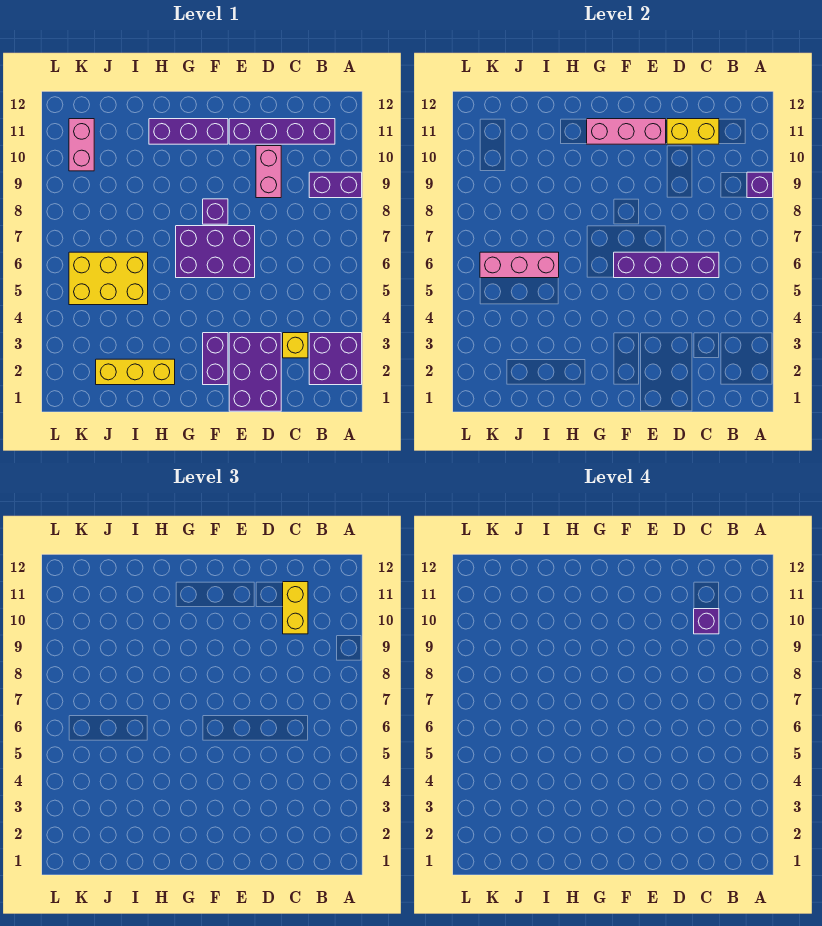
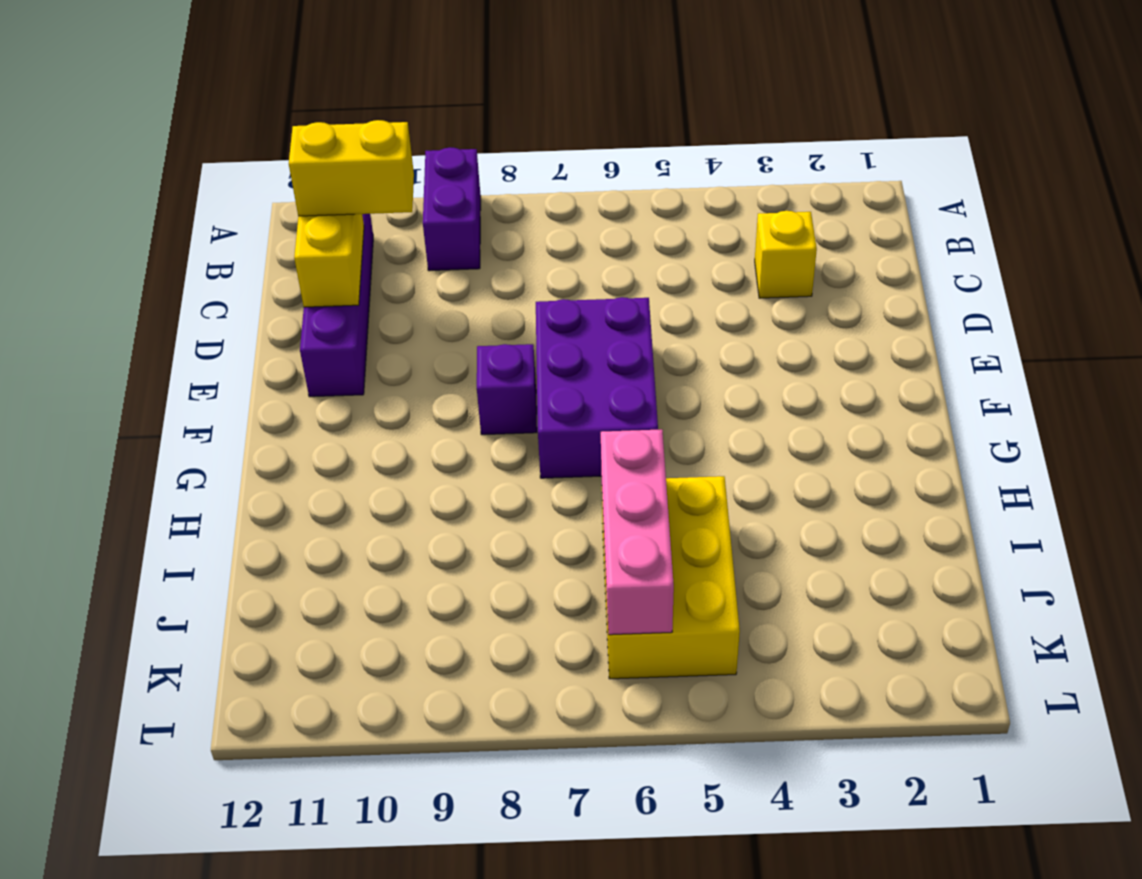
none -> purple brick A2:B3 level 1
none -> purple brick D1:E3 level 1
none -> pink brick D9:D10 level 1

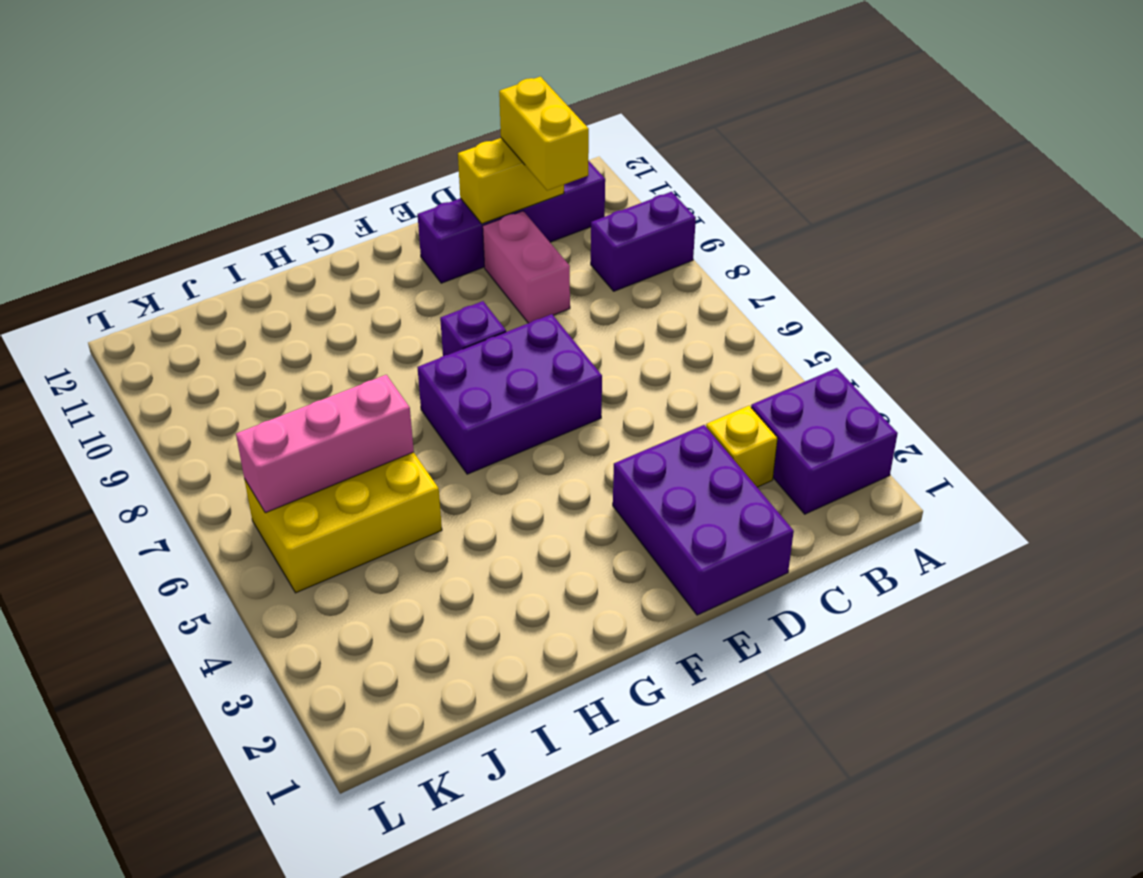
none -> purple brick F2:F3 level 1
none -> purple brick F11:H11 level 1
none -> yellow brick H2:J2 level 1

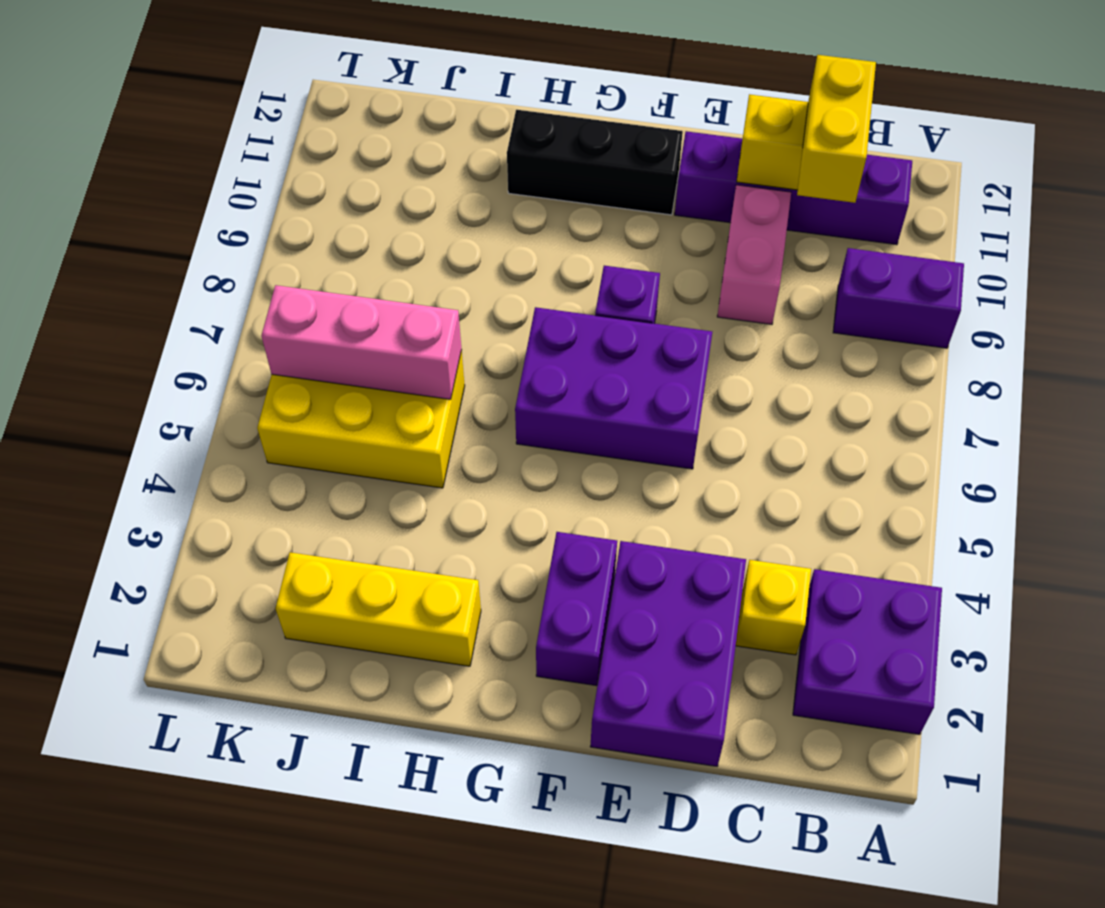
black brick F11:H11 level 1 -> purple brick F11:H11 level 1
none -> pink brick K10:K11 level 1
none -> purple brick A9 level 2
none -> purple brick C6:F6 level 2

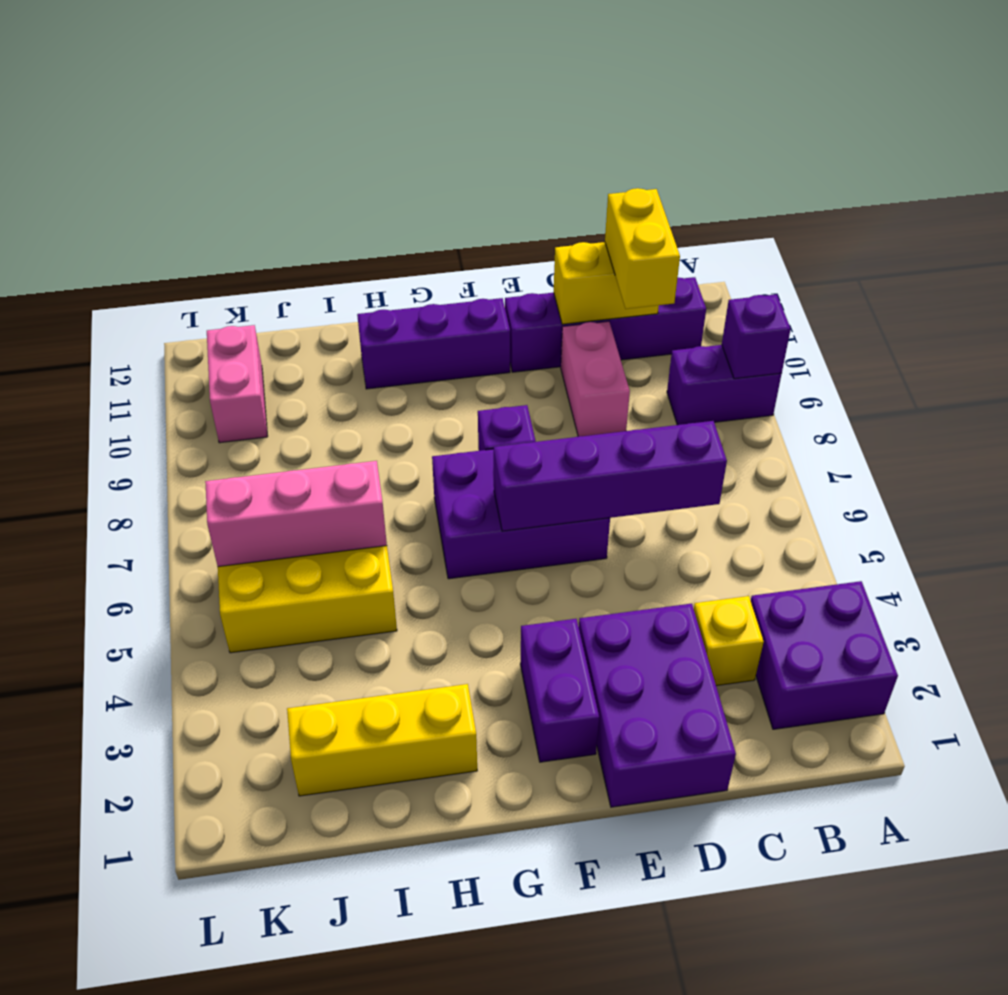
none -> pink brick E11:G11 level 2
none -> purple brick C10 level 4

